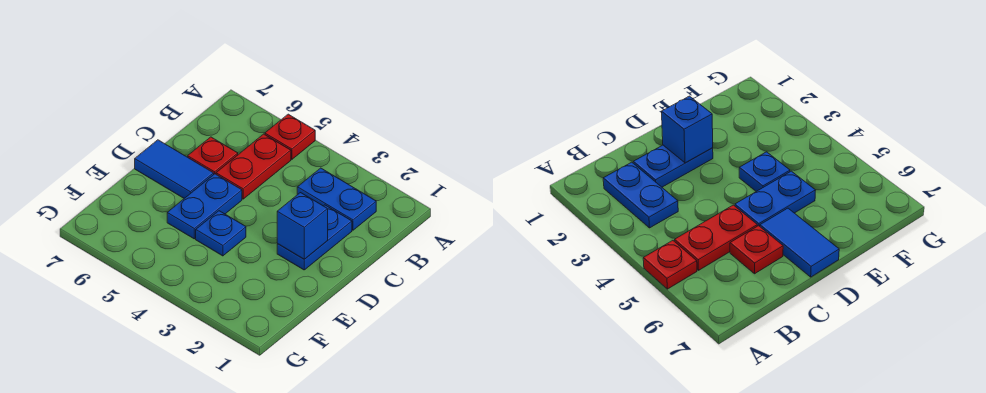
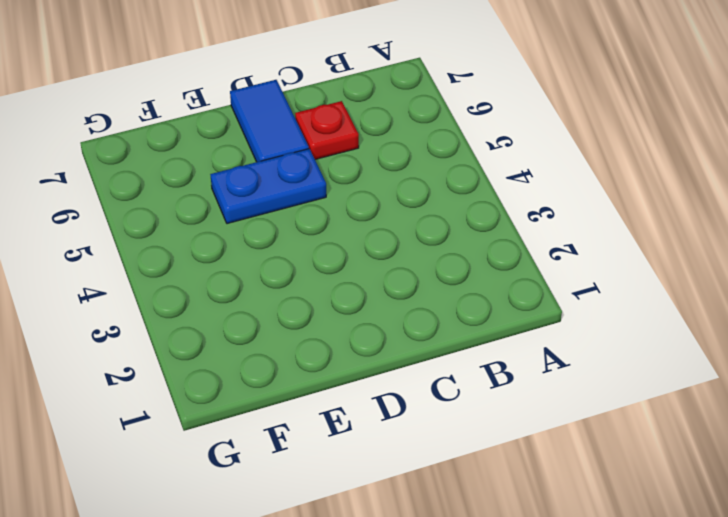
none -> red plate A5 level 1
none -> blue plate B2:B3 level 1

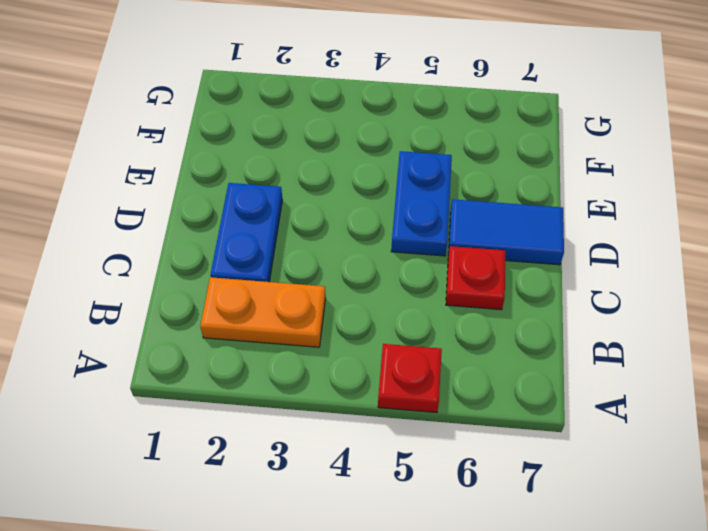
orange plate B2:B3 level 1 -> blue plate B2:B3 level 1
none -> red plate B5:C5 level 1
none -> blue plate E4 level 1

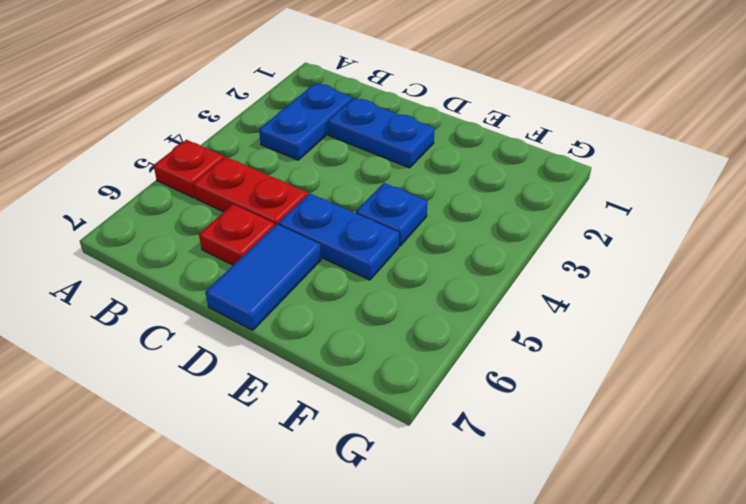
none -> blue brick D2 level 2

